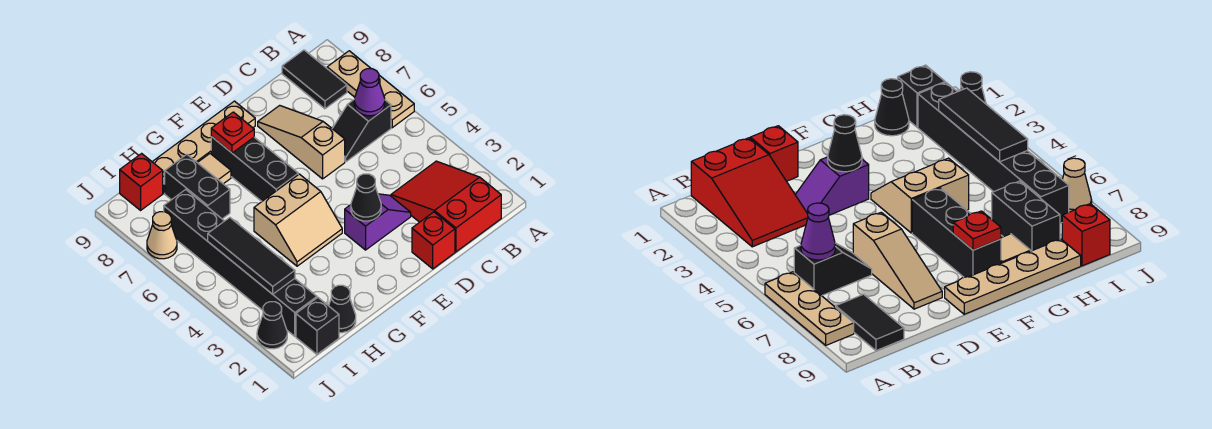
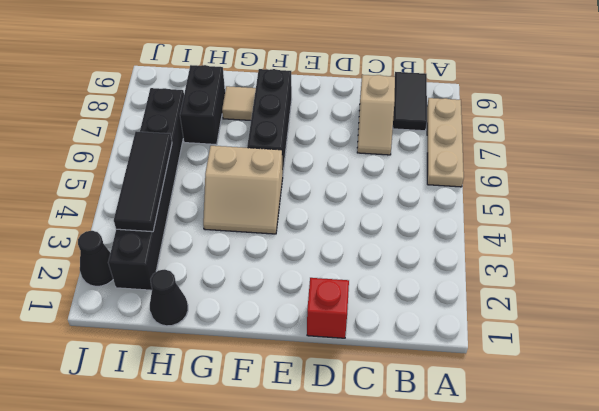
tan slope C7:C8 level 1 top 8 -> none
none -> red slope B1:C3 level 1 top 1
none -> black slope B6:C6 level 1 top B
none -> purple slope D3:E3 level 1 top E

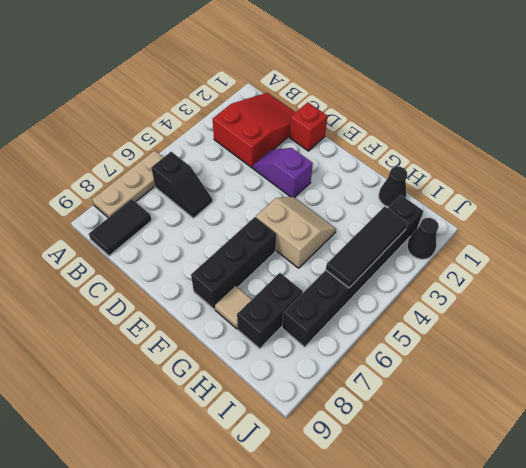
red slope B1:C3 level 1 top 3 -> red slope B1:C3 level 1 top 1
none -> tan slope D6:D8 level 1 top 6
none -> tan plate E9:H9 level 1
none -> black brick I1 level 1

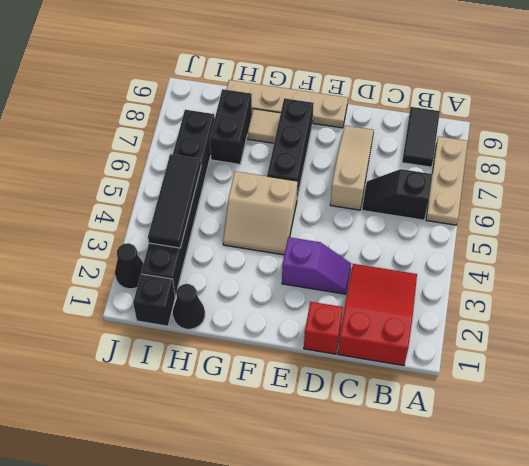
none -> red brick I9 level 1
none -> tan cone J7 level 1
none -> purple cone B6 level 2

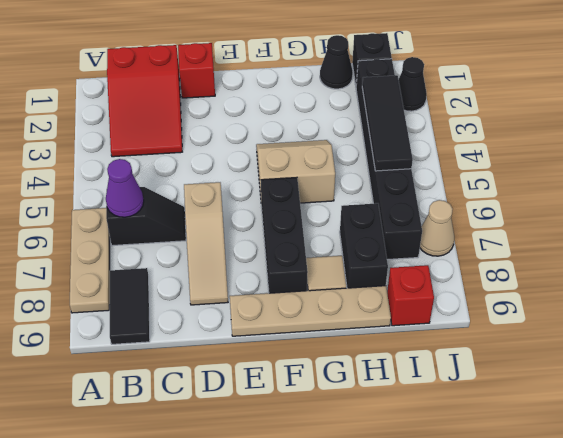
none -> purple slope D3:E3 level 1 top E
none -> black cone E3 level 2
none -> red plate F8 level 2

